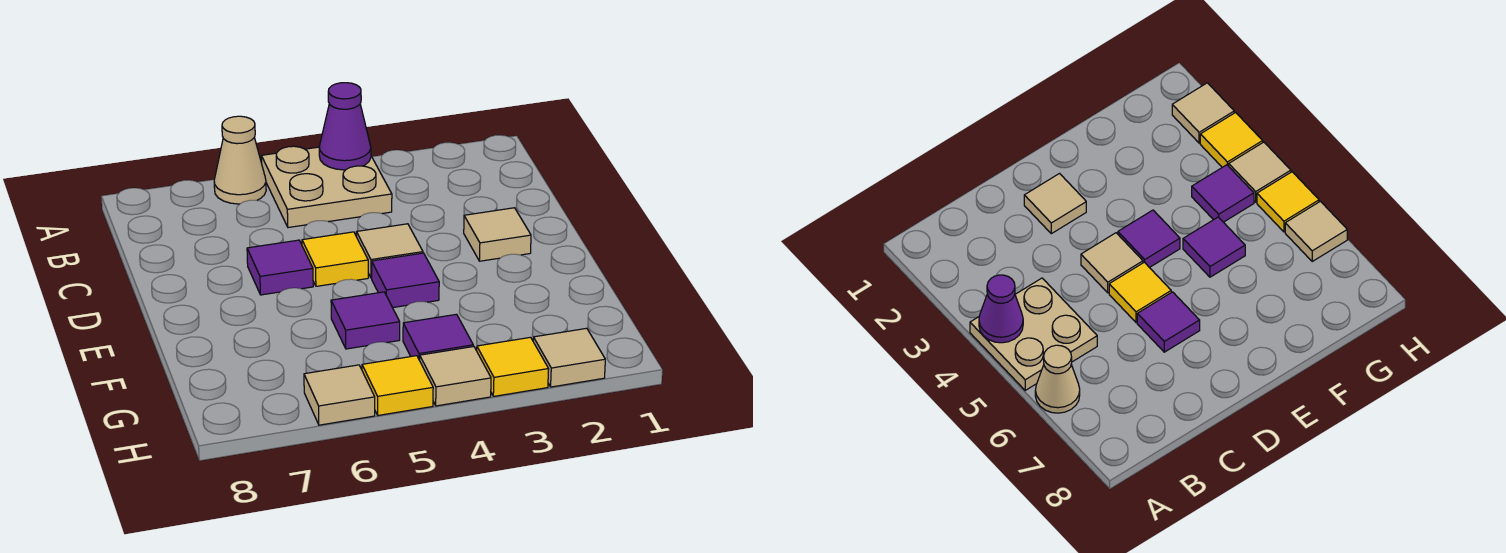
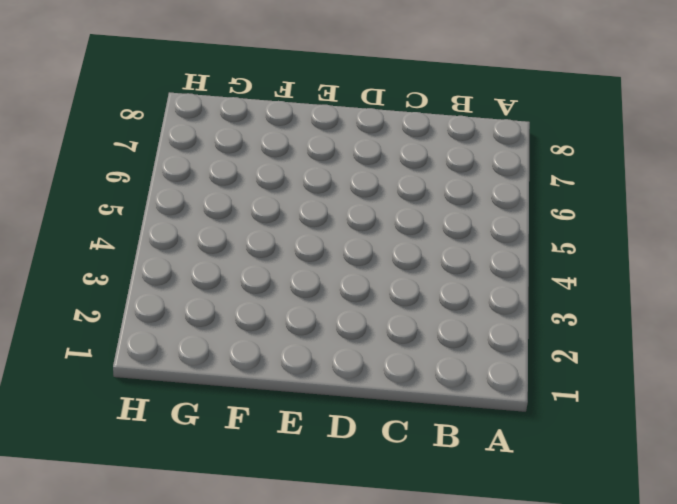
none -> tan plate A4:B5 level 1
none -> tan cone A6 level 1
none -> tan tile D2 level 1

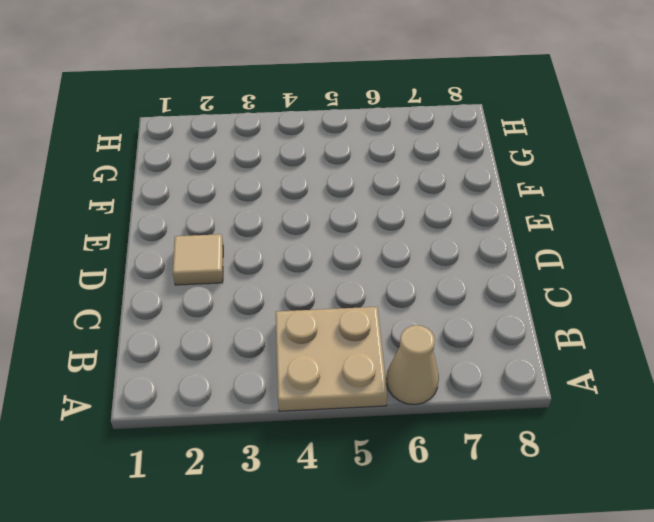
none -> tan tile D4 level 1
none -> yellow tile D5 level 1
none -> purple tile D6 level 1

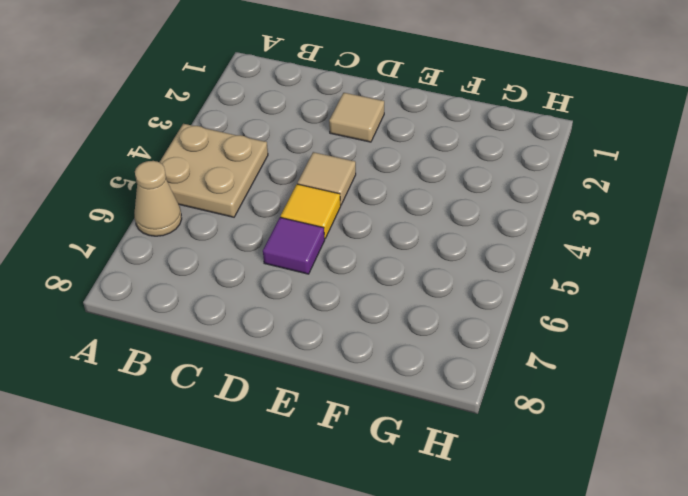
none -> purple tile E4 level 1
none -> purple tile F5 level 1
none -> purple tile G4 level 1

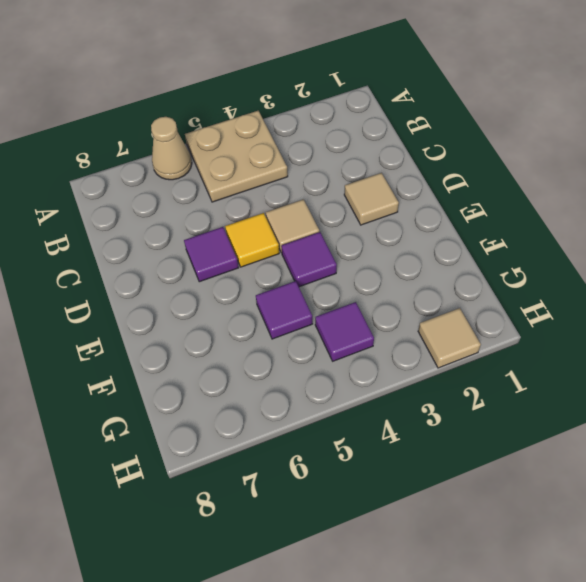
none -> yellow tile H3 level 1
none -> tan tile H4 level 1
none -> yellow tile H5 level 1

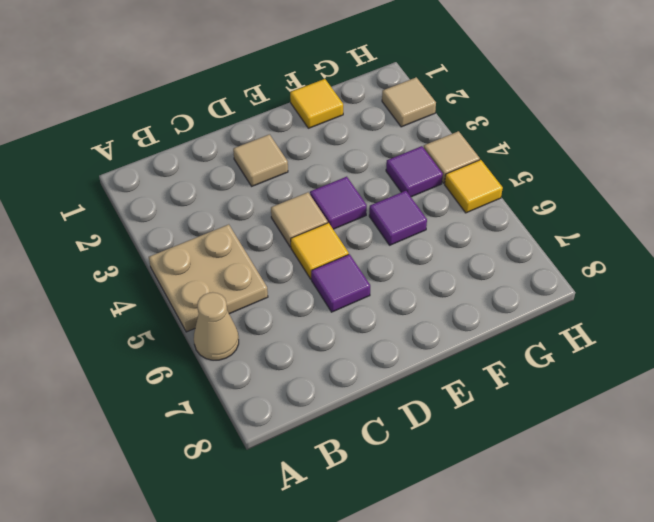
yellow tile F1 level 1 -> yellow tile H3 level 1
none -> tan tile H6 level 1
none -> purple cone A4 level 2

